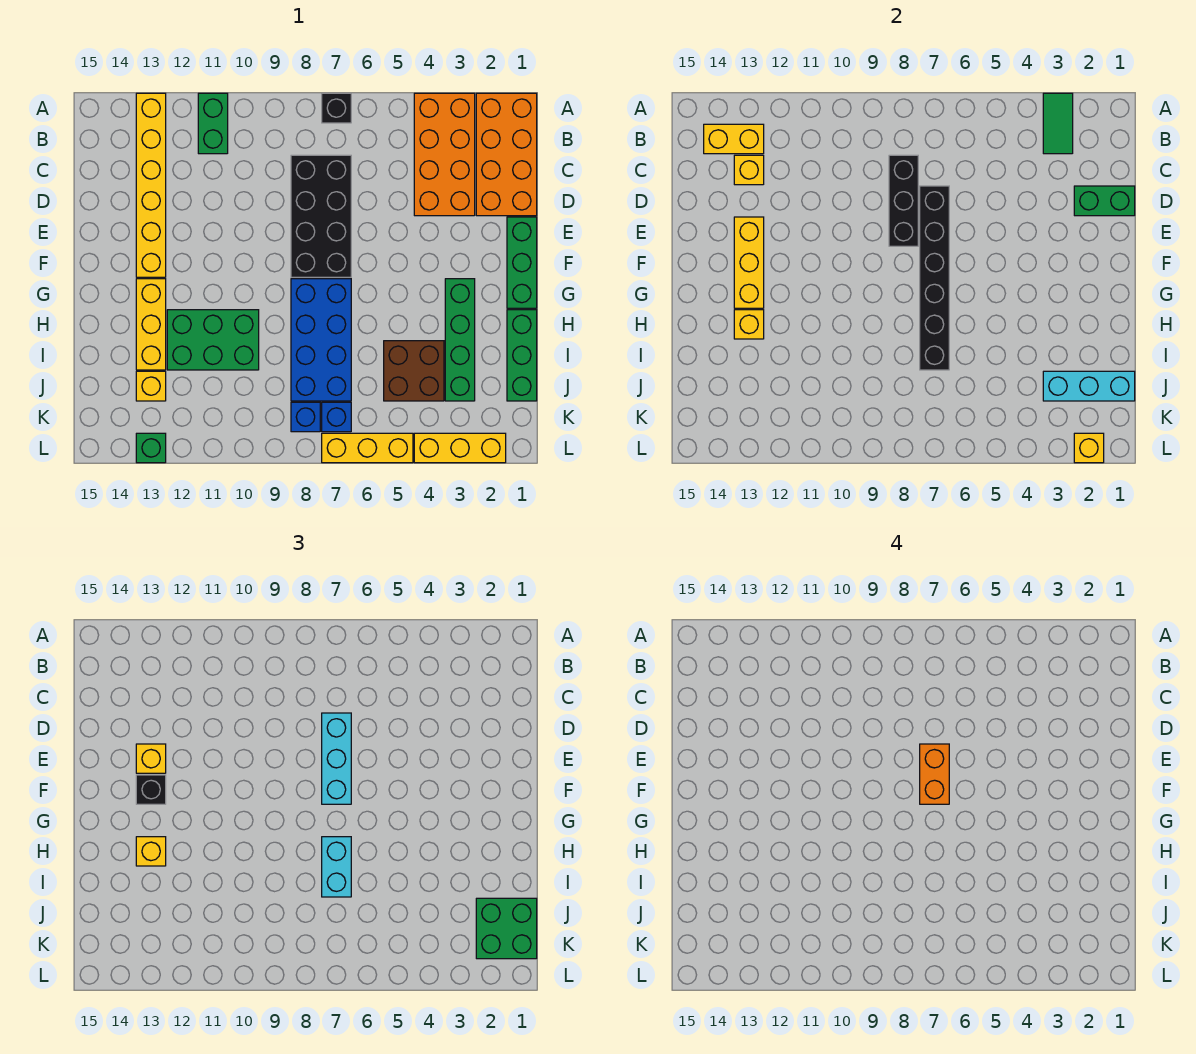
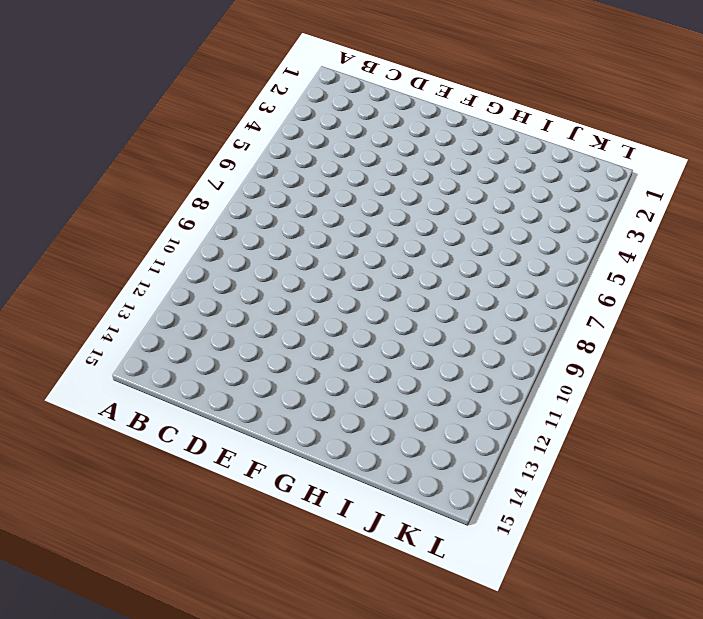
none -> orange brick A1:D2 level 1
none -> orange brick A3:D4 level 1
none -> black brick A7 level 1
none -> green brick A11:B11 level 1

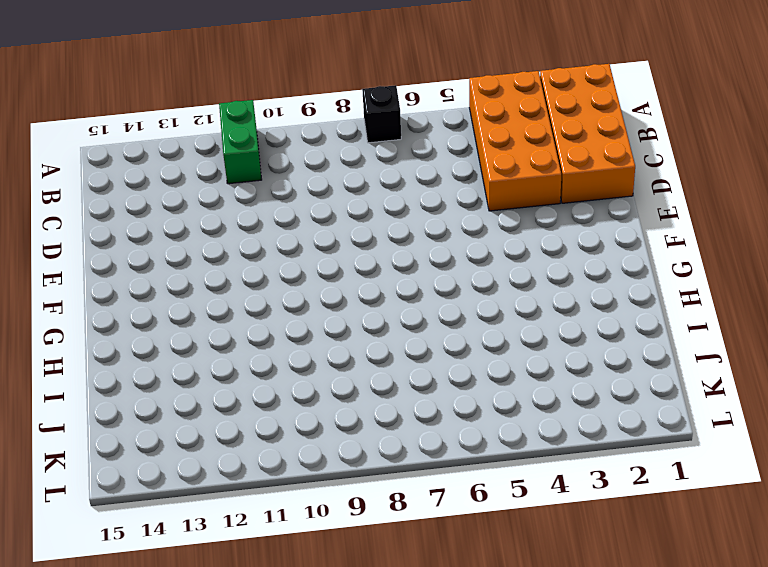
none -> yellow brick A13:F13 level 1
none -> black brick C7:F8 level 1
none -> green brick E1:G1 level 1
none -> green brick G3:J3 level 1

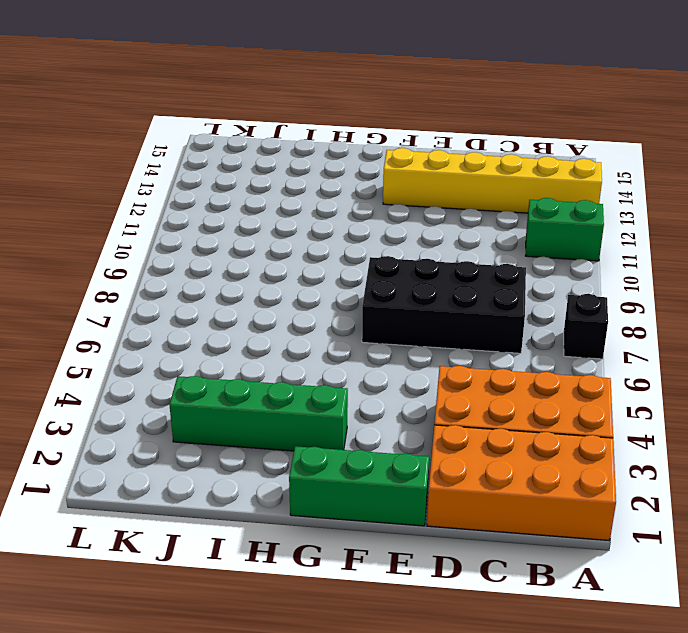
none -> blue brick G7:J8 level 1
none -> yellow brick G13:I13 level 1
none -> green brick H1:J1 level 1
none -> green brick H10:I12 level 1

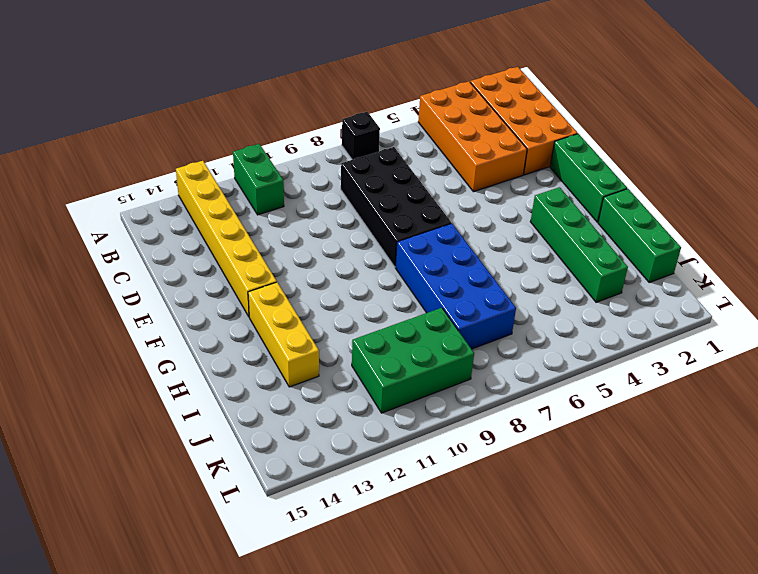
green brick J9:K11 level 1 -> green brick H10:I12 level 1
none -> brown brick I4:J5 level 1
none -> yellow brick J13 level 1
none -> blue brick K7 level 1
none -> blue brick K8 level 1

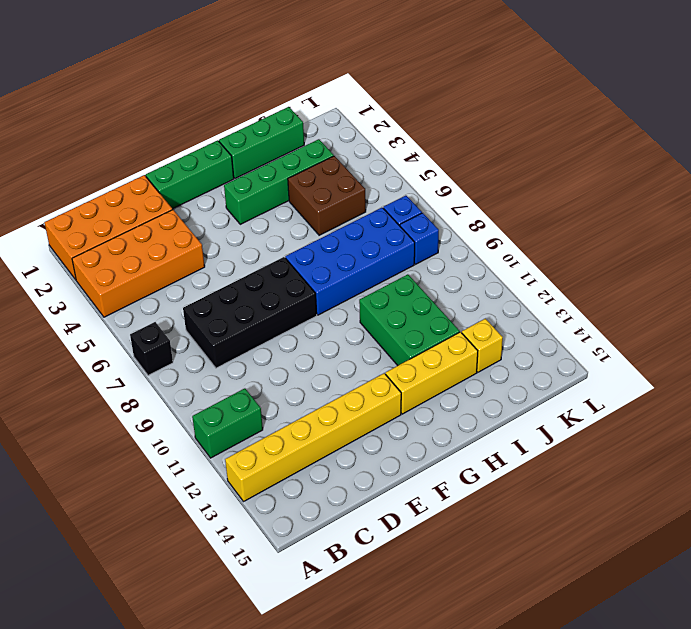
none -> yellow brick L2:L4 level 1
none -> yellow brick L5:L7 level 1
none -> green brick L13 level 1
none -> green tile A3:B3 level 2

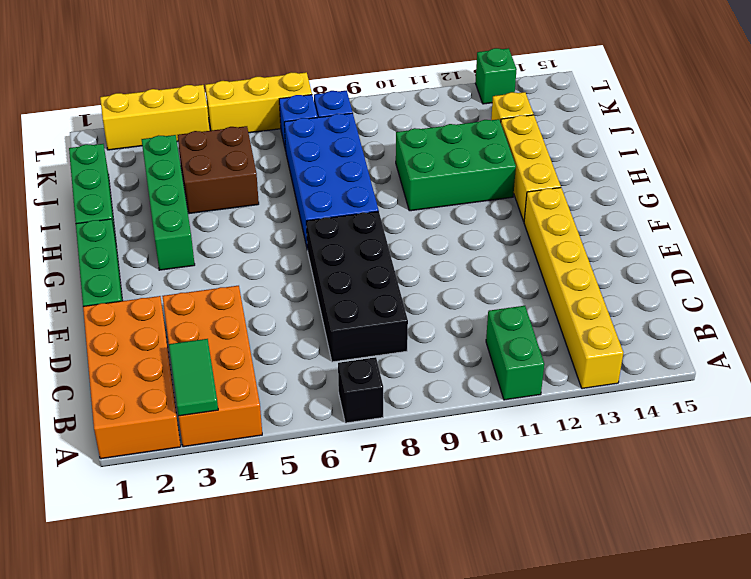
none -> yellow brick B13:B14 level 2
none -> black brick C8:E8 level 2
none -> yellow brick C13 level 2
none -> green brick D1:D2 level 2

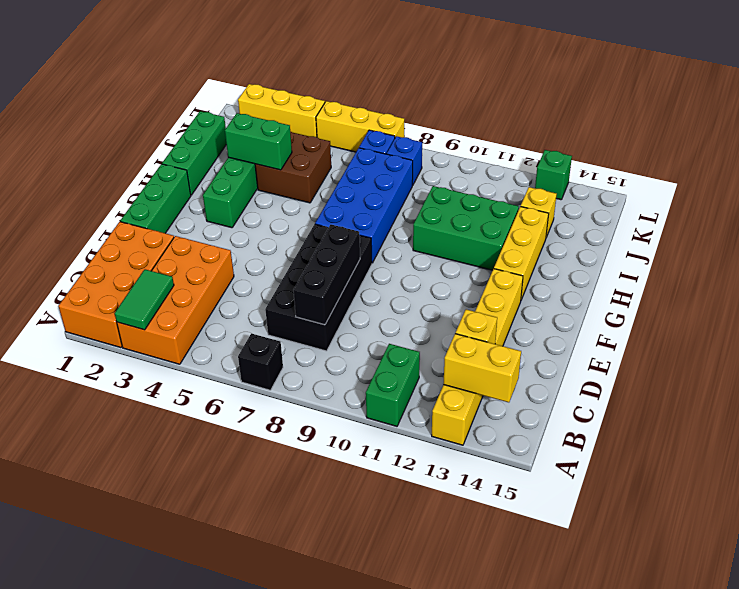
green brick I3:I4 level 2 -> green brick D1:D2 level 2
none -> black brick D7:I7 level 2
none -> yellow brick E13:G13 level 2
none -> yellow brick H13 level 2
none -> cyan brick J1:J3 level 2

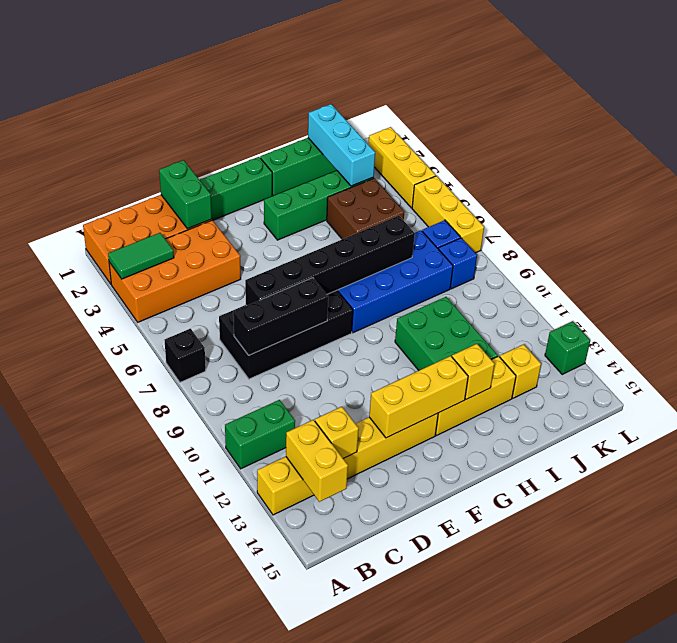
none -> yellow brick L2 level 2
none -> cyan brick D7:F7 level 3
none -> yellow brick E13 level 3
none -> black brick F13 level 3

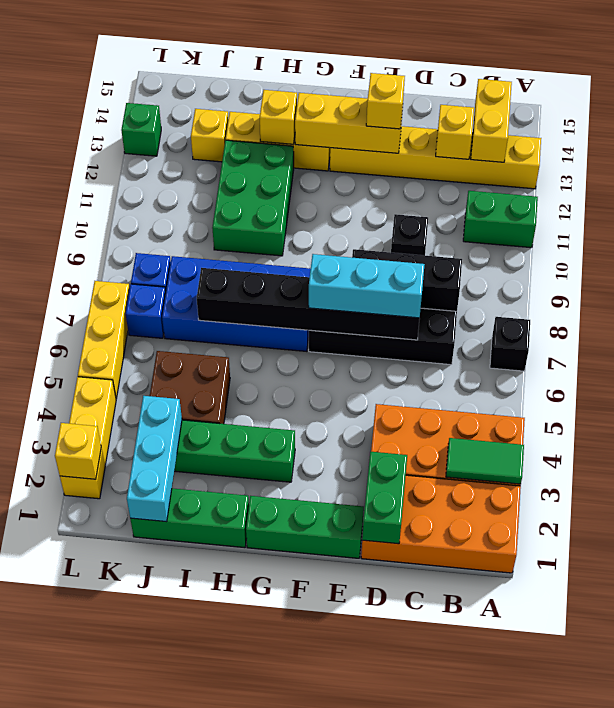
black brick D10 level 1 -> black brick F13 level 3
none -> cyan brick H7:I7 level 3
none -> yellow brick H13 level 3
none -> green brick J1:K2 level 3
none -> orange brick E7:F7 level 4

